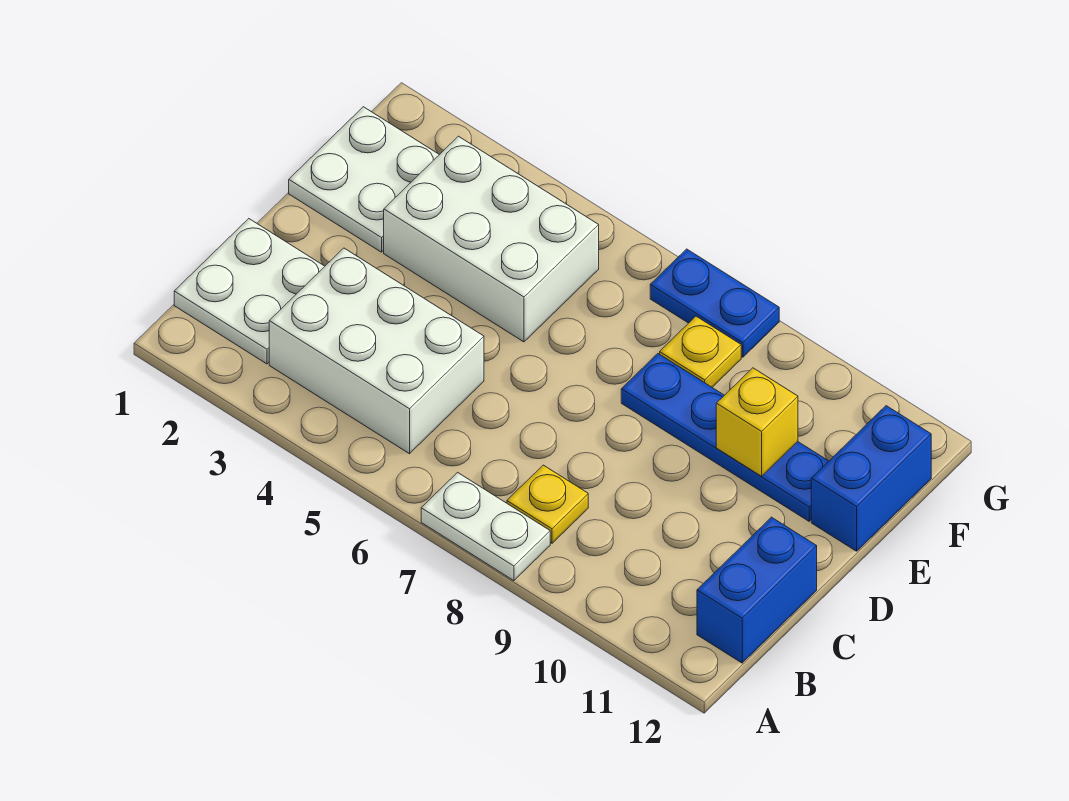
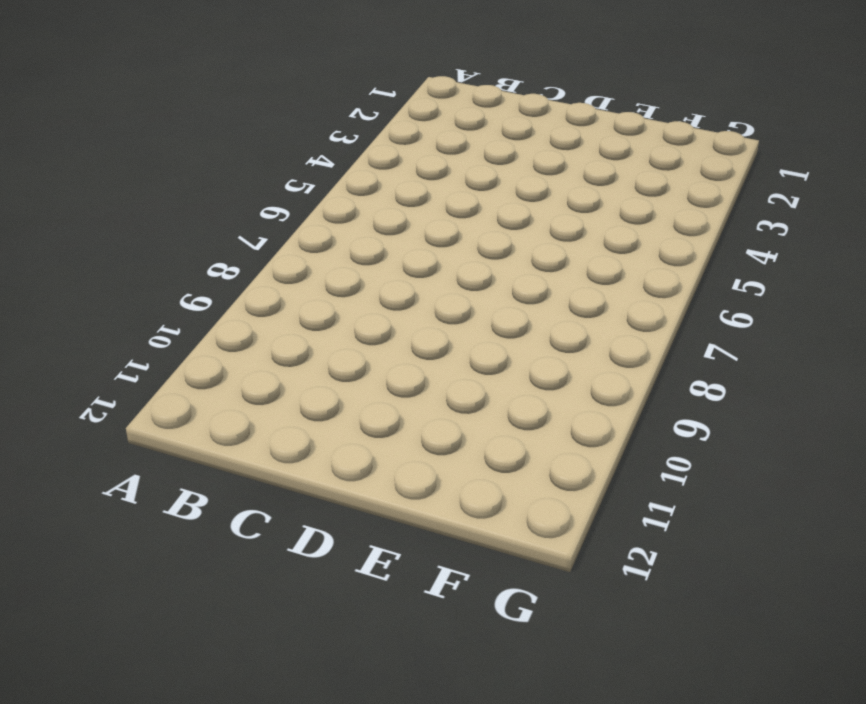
none -> white plate A7:A8 level 1
none -> white plate B1:C2 level 1
none -> white brick B3:C5 level 1

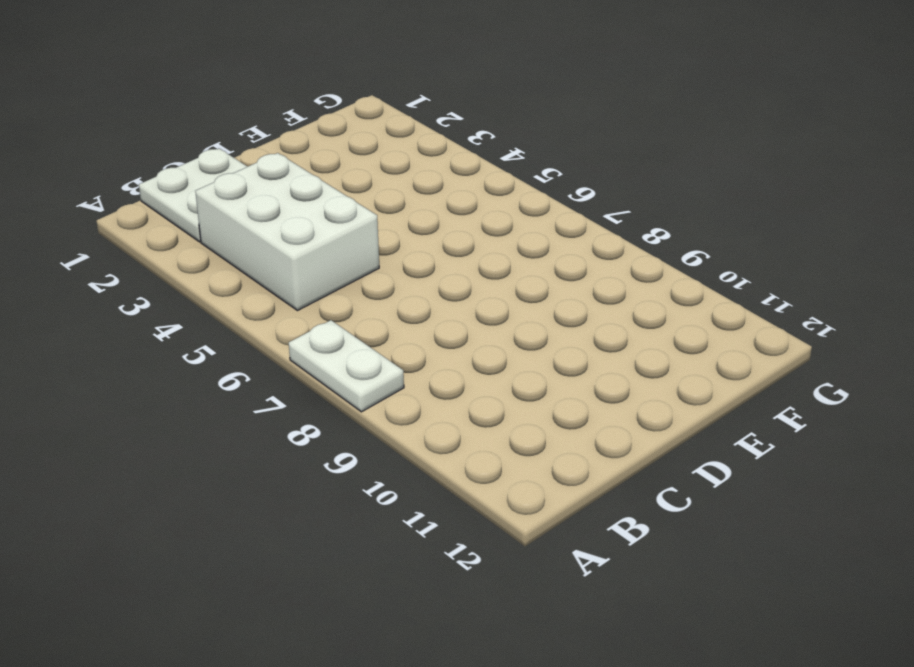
none -> yellow plate B8 level 1
none -> blue brick B12:C12 level 1
none -> white plate E1:F2 level 1

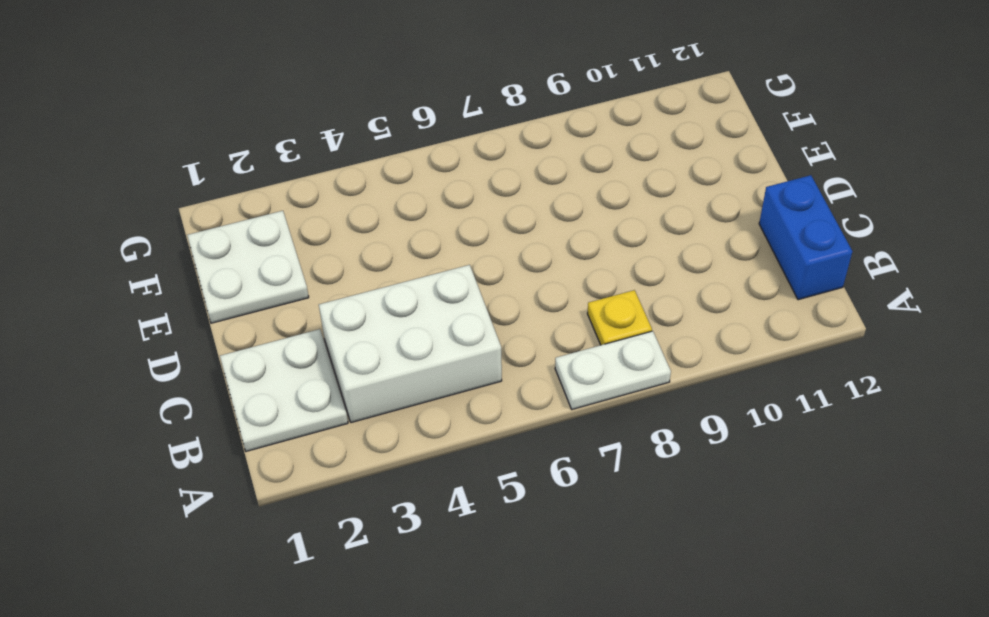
none -> white brick E3:F5 level 1
none -> blue plate E8:E11 level 1
none -> blue brick E12:F12 level 1

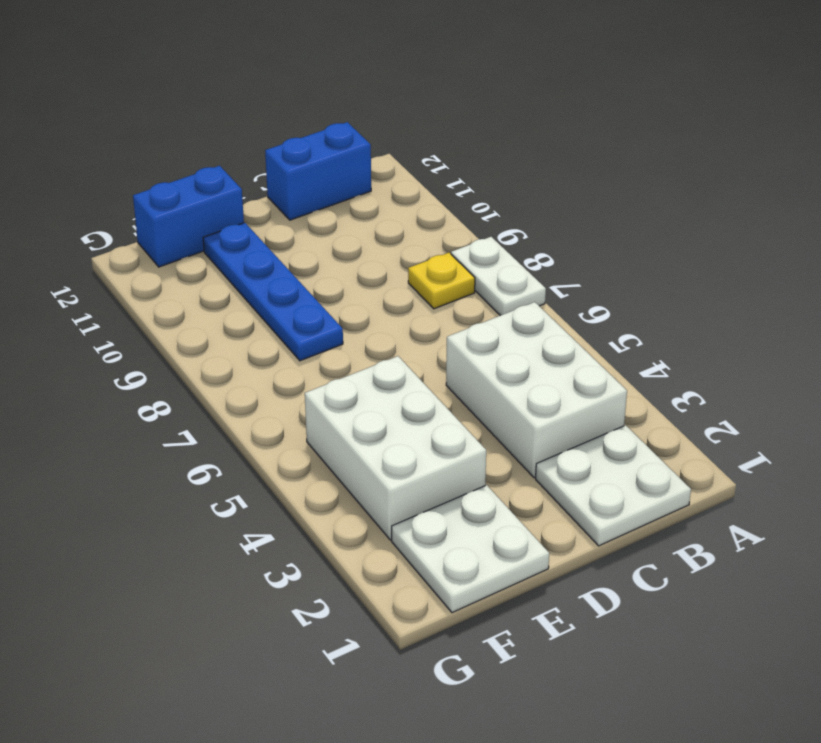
none -> yellow plate F8 level 1
none -> blue plate G7:G8 level 1
none -> yellow brick E10 level 2

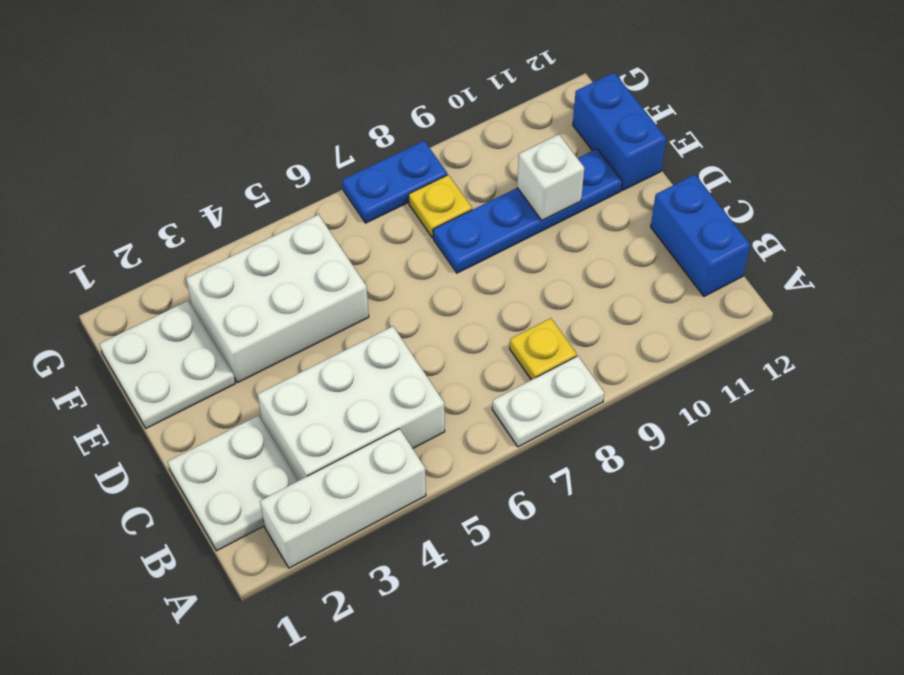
white brick A2:A4 level 1 -> none
white brick E10 level 2 -> yellow brick E10 level 2

